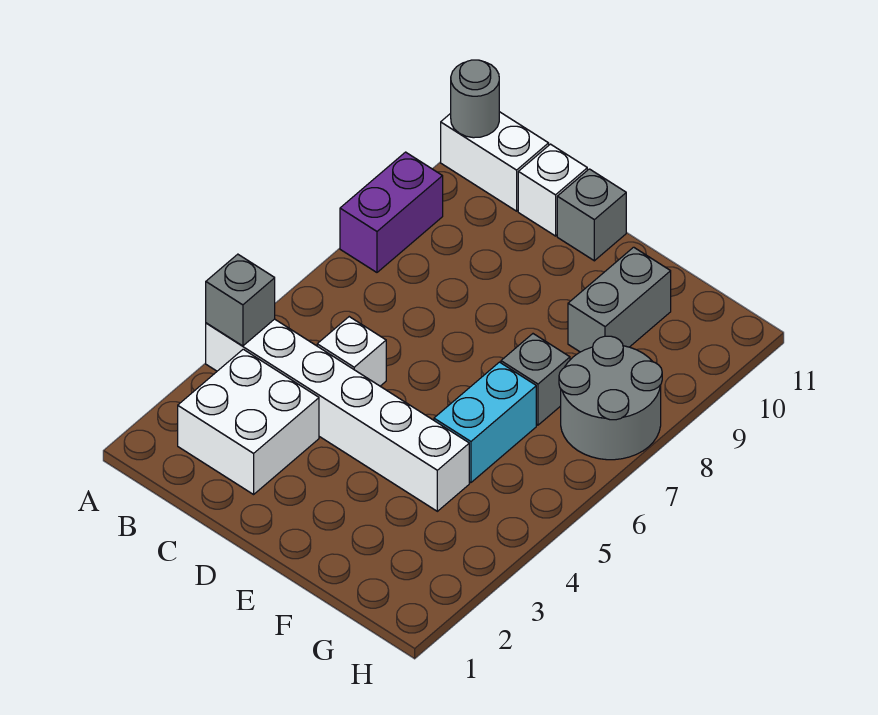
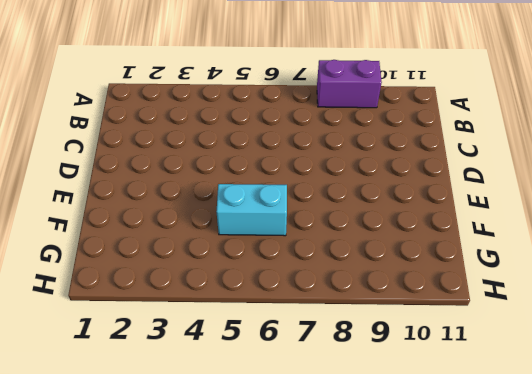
none -> white brick A4:F4 level 1
none -> white brick A11:B11 level 1
none -> white brick B2:C3 level 1

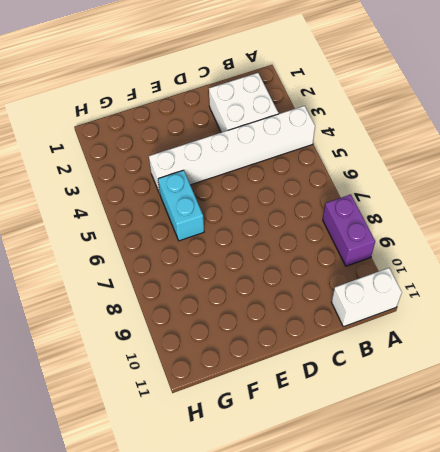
none -> white brick C5 level 1
none -> white brick C11 level 1
none -> grey brick D11 level 1

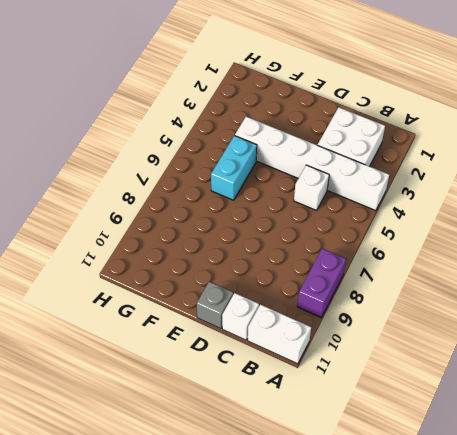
none -> grey brick F7 level 1
none -> grey brick F9:F10 level 1
none -> grey round brick G7:H8 level 1

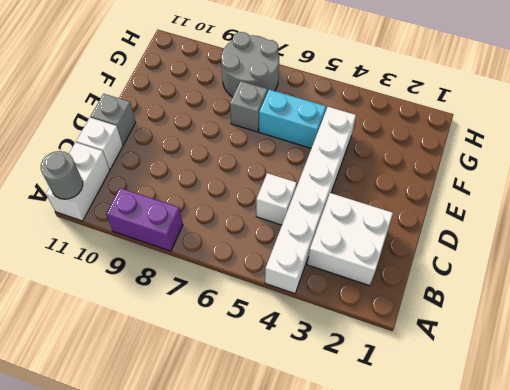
none -> grey brick F9:F10 level 1
none -> grey brick A4 level 2

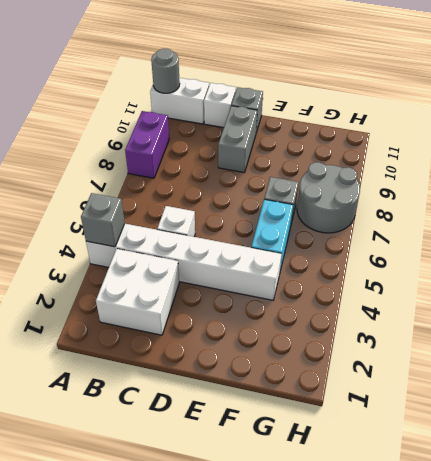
grey brick D9:D10 level 1 -> grey brick F9:F10 level 1

